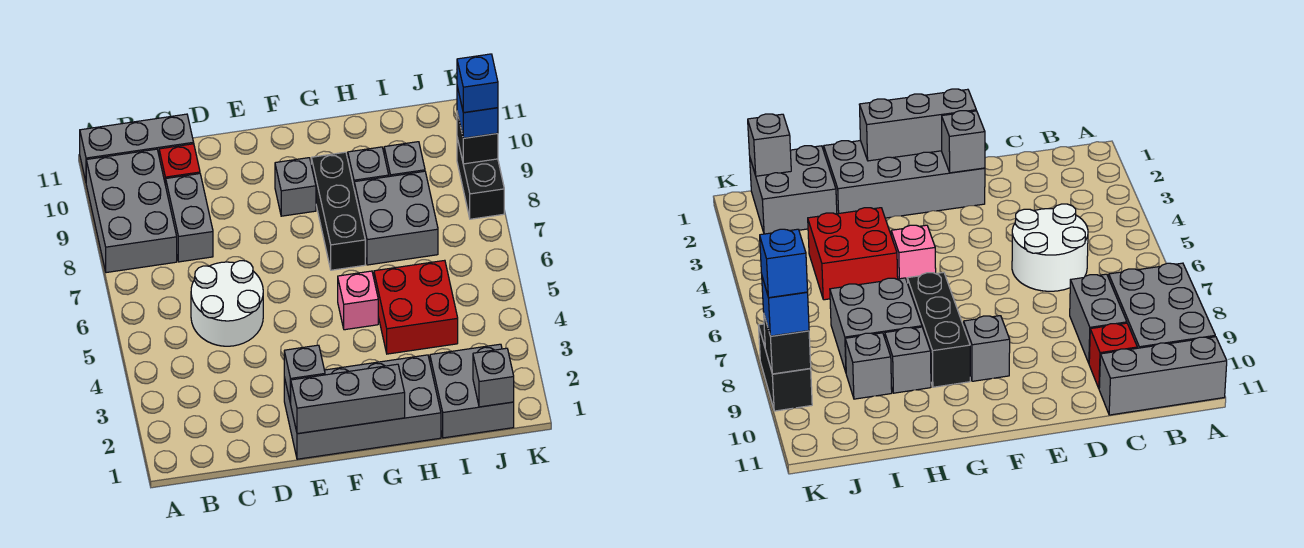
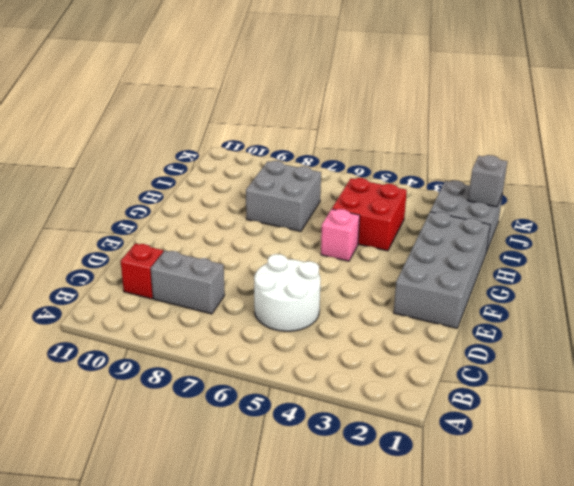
none -> grey brick A8:B10 level 1
none -> grey brick A11:C11 level 1
none -> grey brick F9 level 1

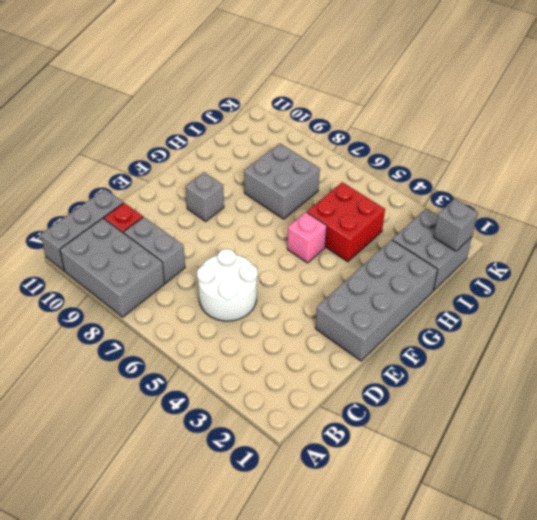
none -> black brick G7:G9 level 1
none -> grey brick H9 level 1
none -> grey brick I9 level 1

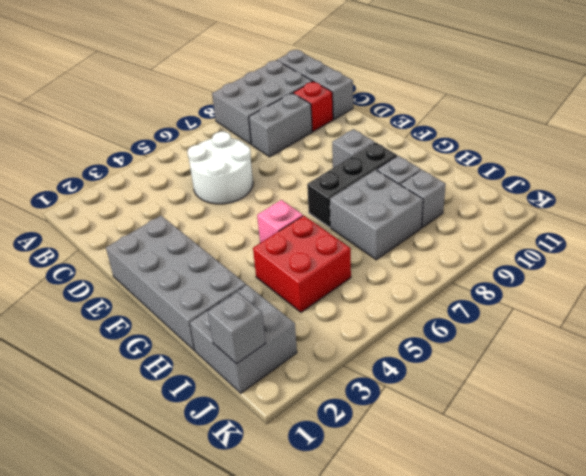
none -> black brick K8:K9 level 1
none -> grey brick E1:G1 level 2
none -> grey brick E2 level 2

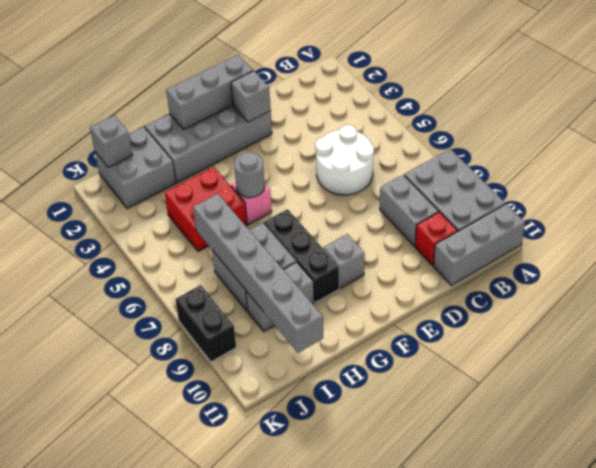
grey round brick G5 level 2 -> none
grey brick I6:I11 level 2 -> none
none -> black brick K9 level 2
none -> blue brick K9 level 3
none -> blue brick K9 level 4

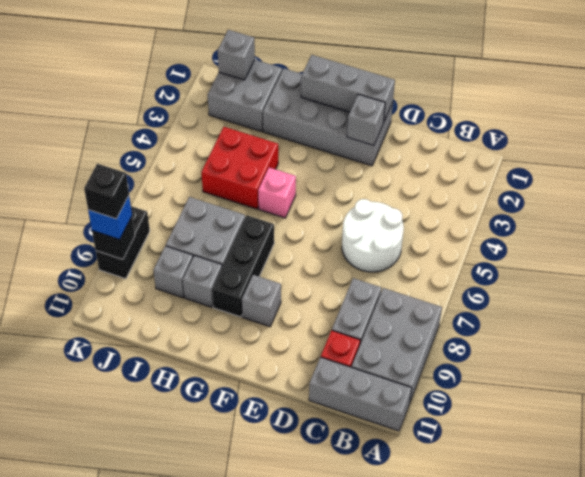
black brick K9 level 4 -> blue brick K9 level 4

